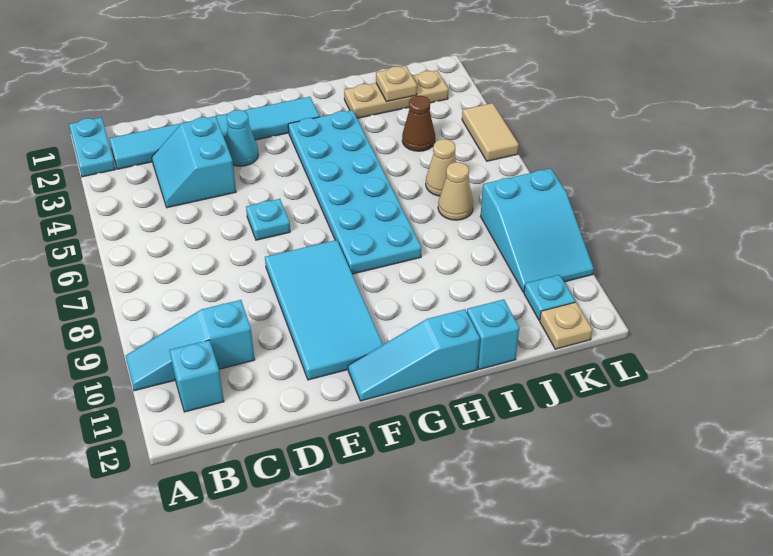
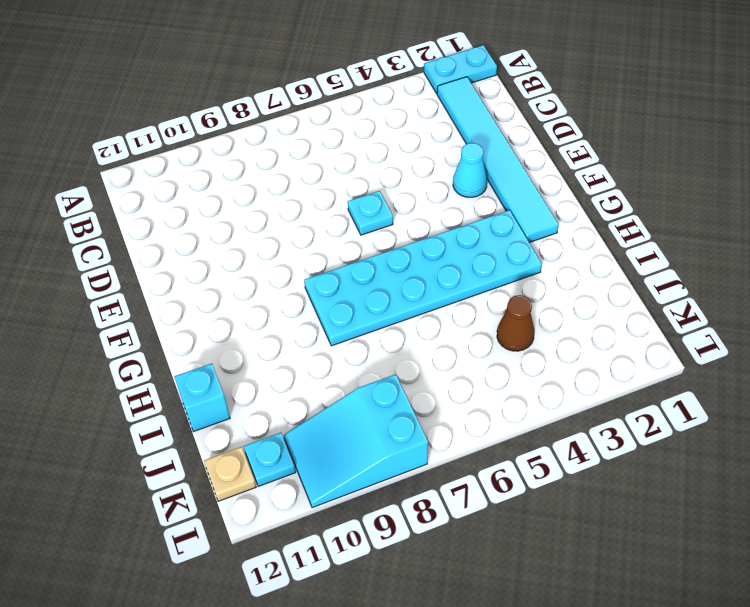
none -> cyan slope A10:C10 level 1 top C
none -> cyan brick B11 level 1
none -> cyan slope C3:D4 level 1 top D

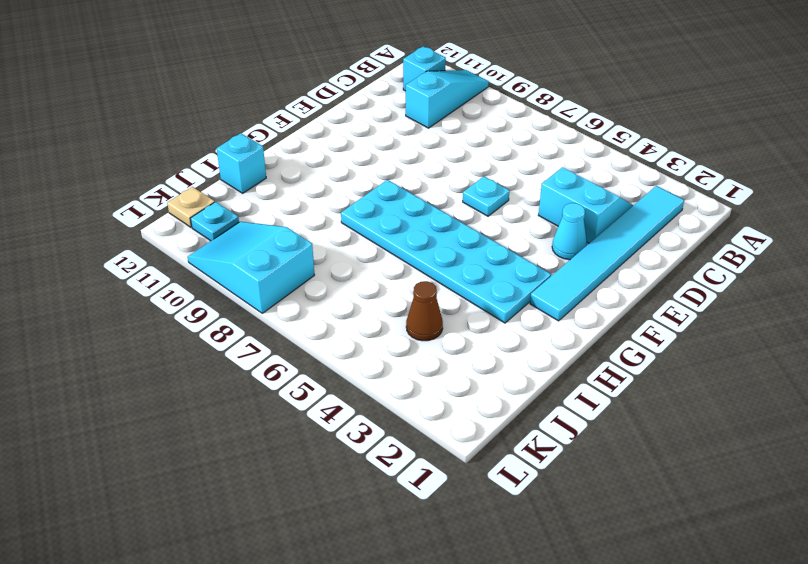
none -> cyan plate A1:A2 level 1
none -> cyan tile E8:F11 level 1
none -> cyan slope F12:H12 level 1 top H

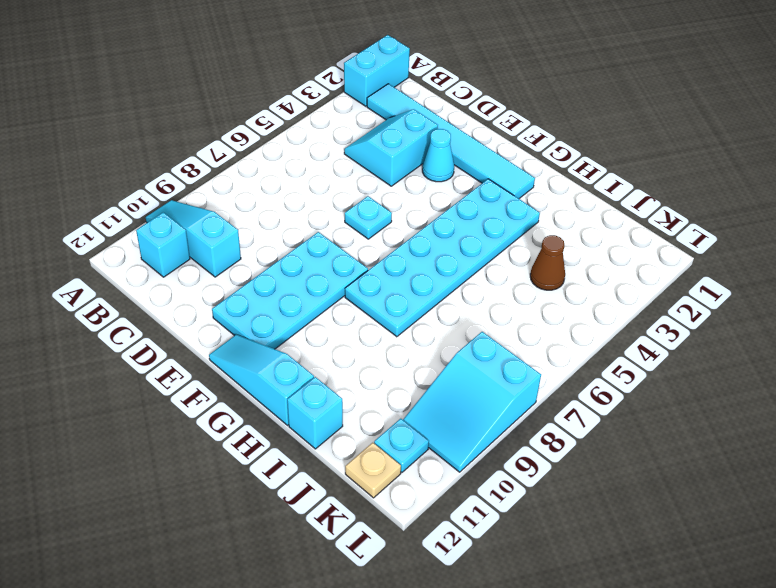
cyan brick A1:A2 level 1 -> cyan plate A1:A2 level 1
cyan plate E8:F11 level 1 -> cyan tile E8:F11 level 1
none -> tan plate I2:K2 level 1
none -> tan cone J6 level 1
none -> tan cone J7 level 1

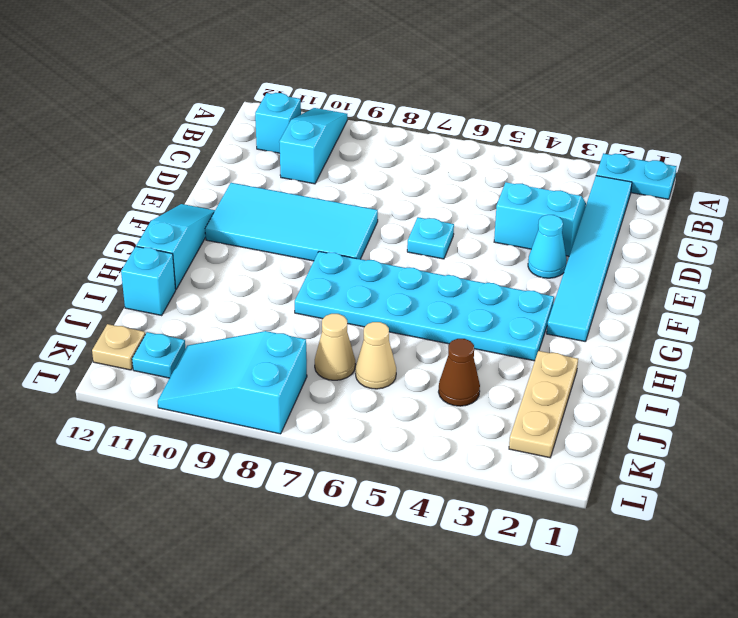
none -> tan tile L4:L5 level 1
none -> tan plate J2 level 2

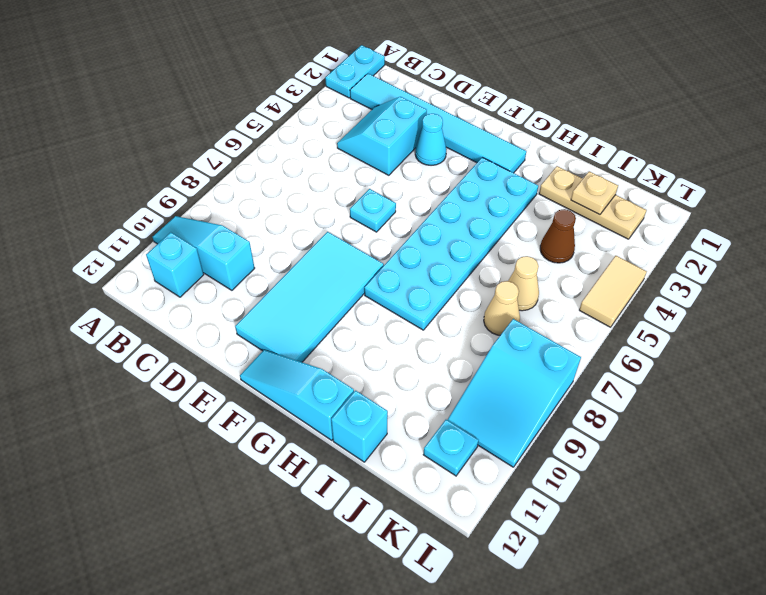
none -> tan plate K12 level 1

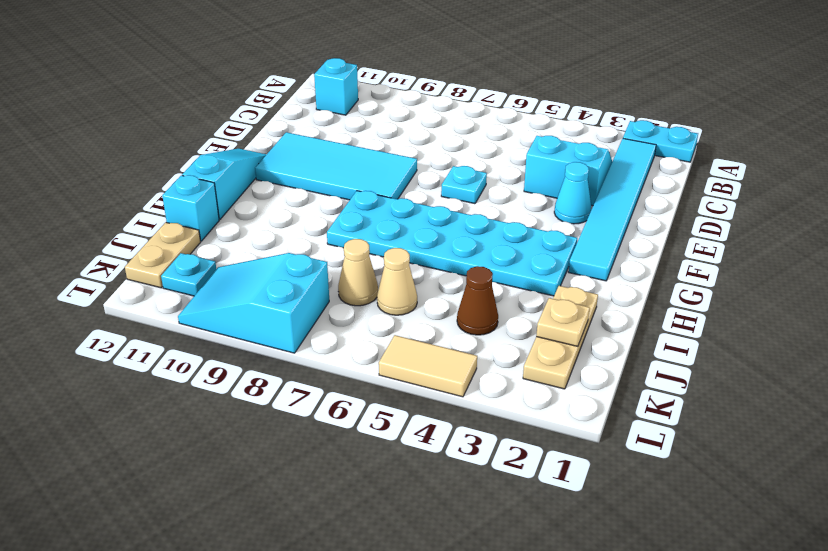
tan plate J12:K12 level 1 -> tan plate K12 level 1
none -> cyan slope A10:C10 level 1 top C

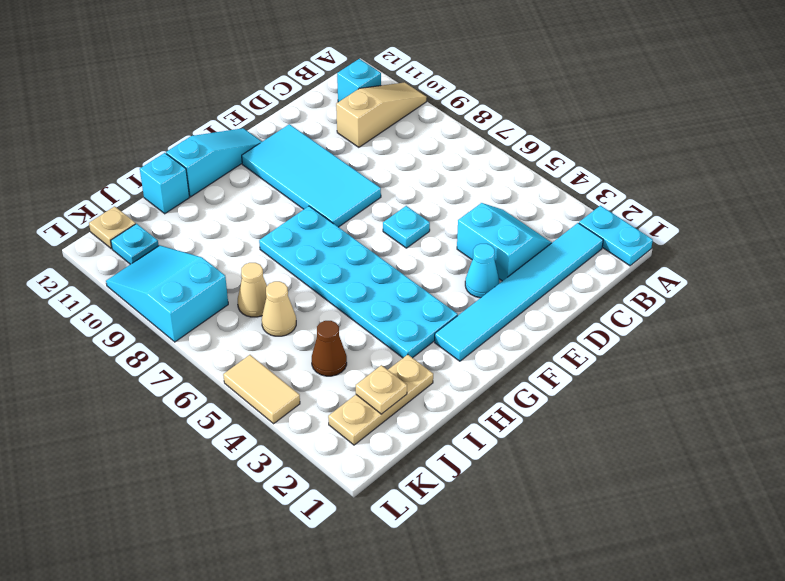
tan slope A10:C10 level 1 top C -> cyan slope A10:C10 level 1 top C

